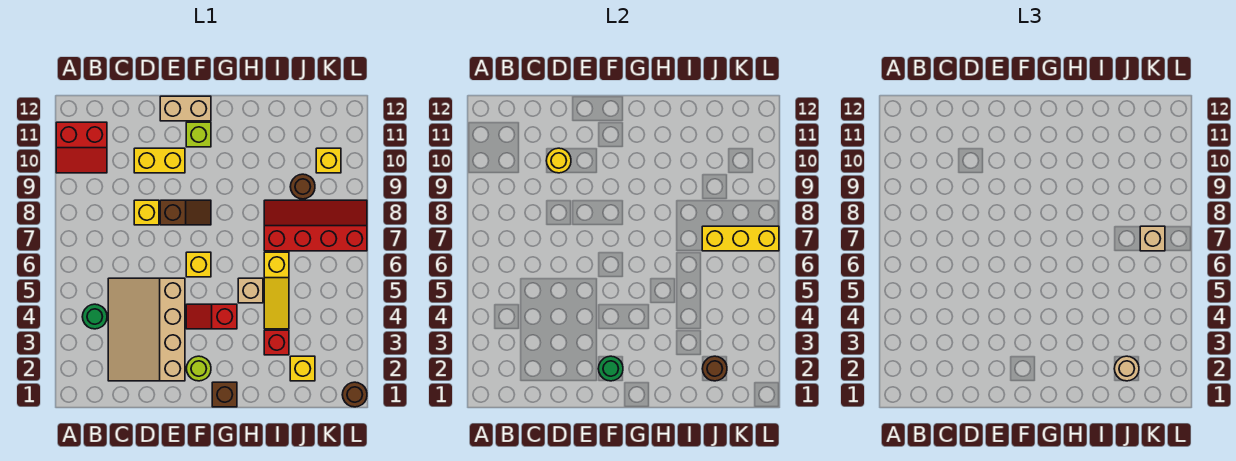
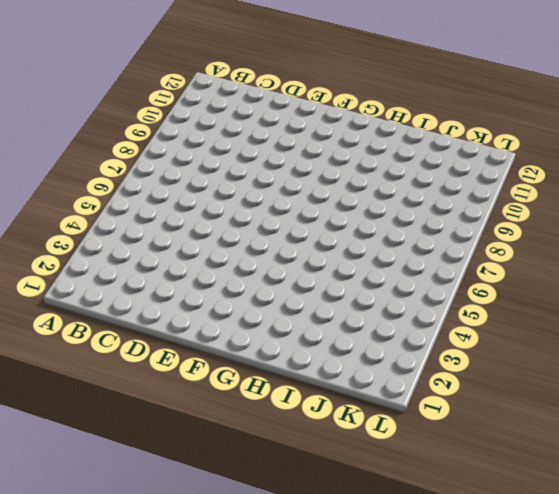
none -> red slope A10:B11 level 1 top 11
none -> green round brick B4 level 1
none -> tan slope C2:E5 level 1 top E

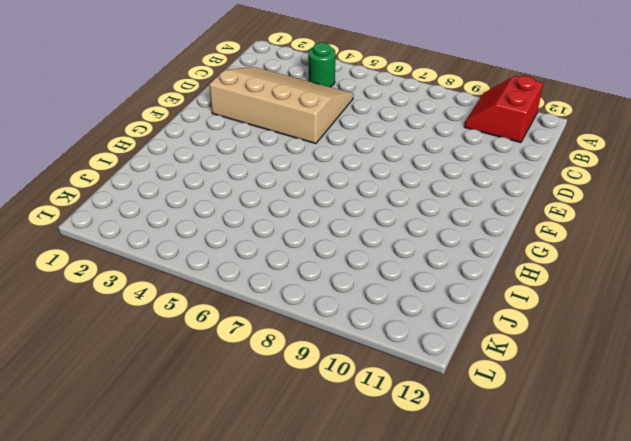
none -> yellow brick D8 level 1
none -> yellow brick D10:E10 level 1
none -> brown slope E8:F8 level 1 top E

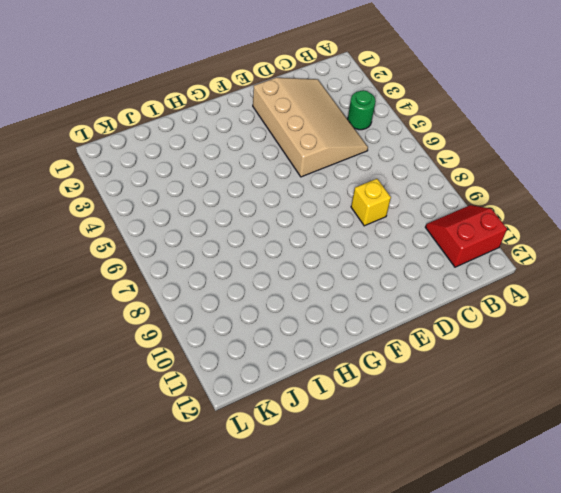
none -> yellow brick D10:E10 level 1
none -> brown slope E8:F8 level 1 top E
none -> tan brick E12:F12 level 1

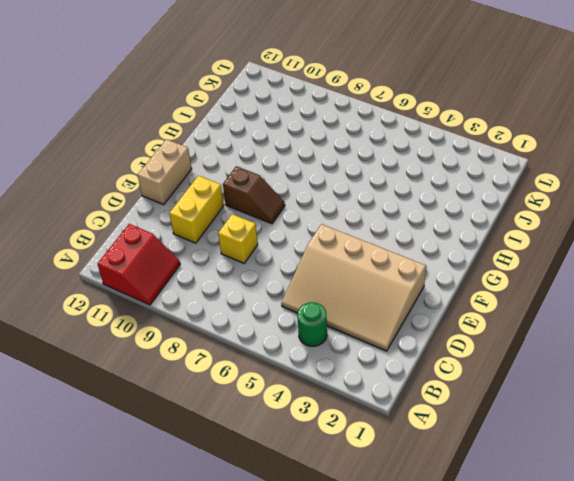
brown slope F8:F9 level 1 top 9 -> brown slope E8:F8 level 1 top E
none -> lime round brick F2 level 1
none -> red slope F4:G4 level 1 top G
none -> yellow brick F6 level 1

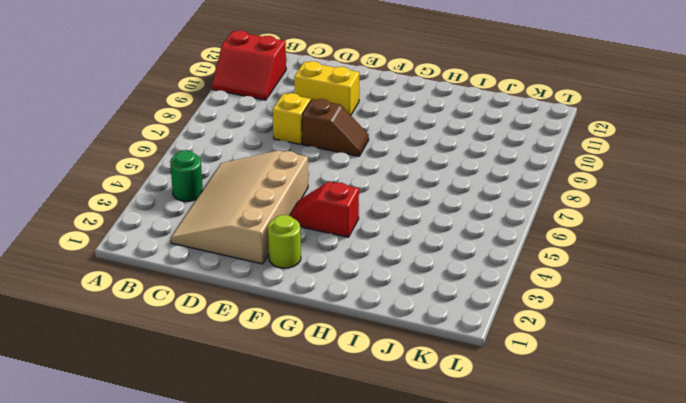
none -> tan brick E12:F12 level 1
none -> yellow brick F6 level 1
none -> lime brick F11 level 1

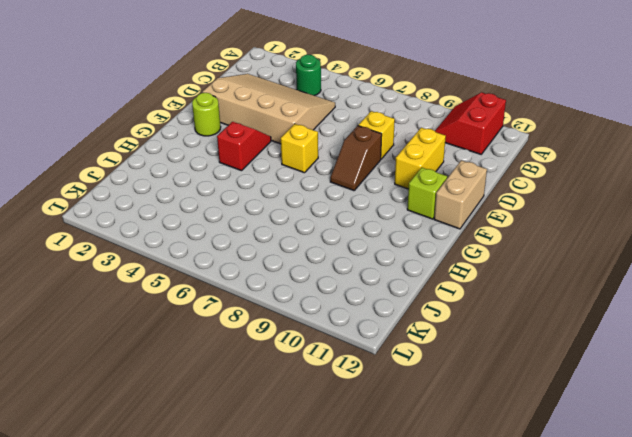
none -> brown brick G1 level 1
none -> tan brick H5 level 1
none -> red brick I3 level 1

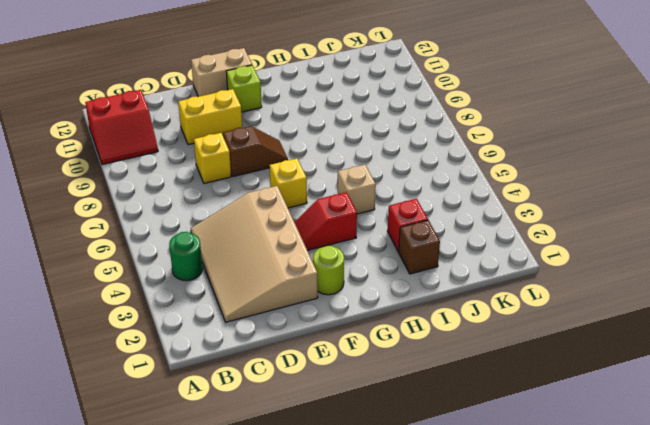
brown brick I2 level 1 -> brown brick G1 level 1
none -> yellow slope I4:I6 level 1 top 6
none -> red slope I7:L8 level 1 top 7
none -> yellow brick J2 level 1

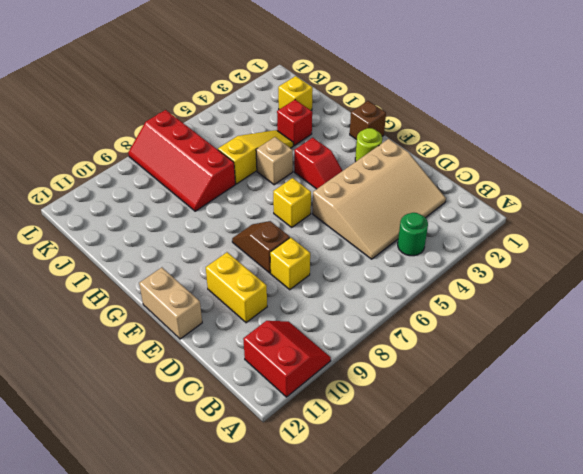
none -> lime brick F11 level 1
none -> brown round brick J9 level 1
none -> yellow brick K10 level 1

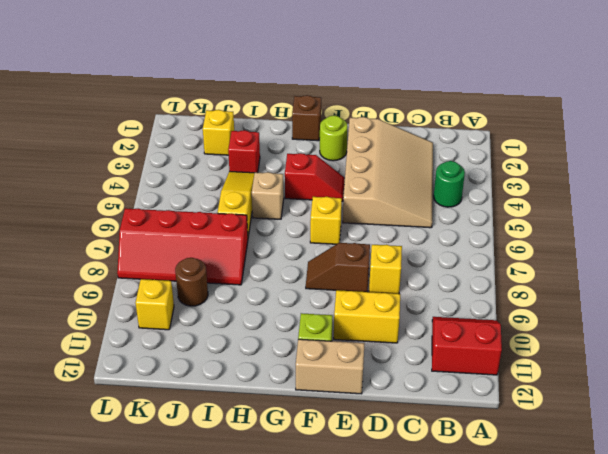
none -> brown round brick L1 level 1
none -> yellow round brick D10 level 2
none -> green round brick F2 level 2

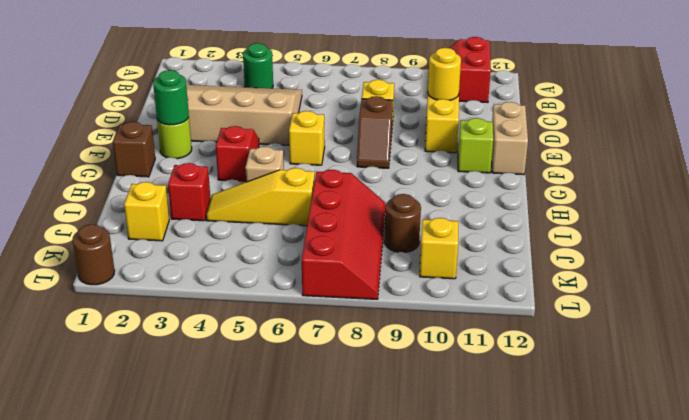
none -> brown round brick J2 level 2
none -> yellow brick J7:L7 level 2
none -> tan round brick J2 level 3

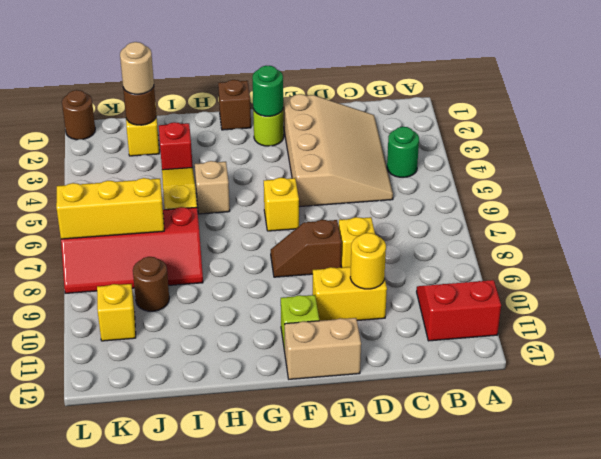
none -> red slope F4:G4 level 1 top G
none -> tan brick K7 level 3

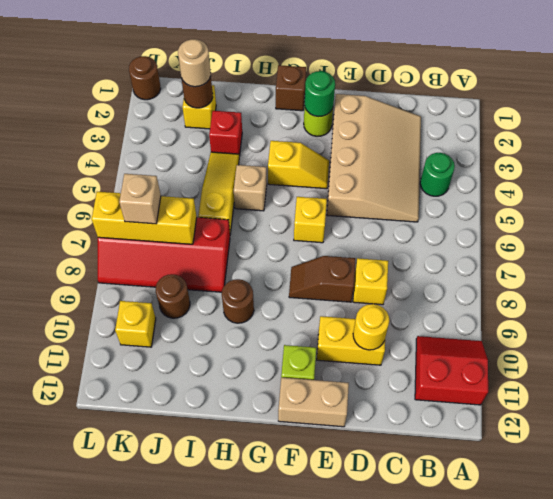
yellow slope F4:G4 level 1 top G -> red slope F4:G4 level 1 top G
brown round brick H9 level 1 -> none

